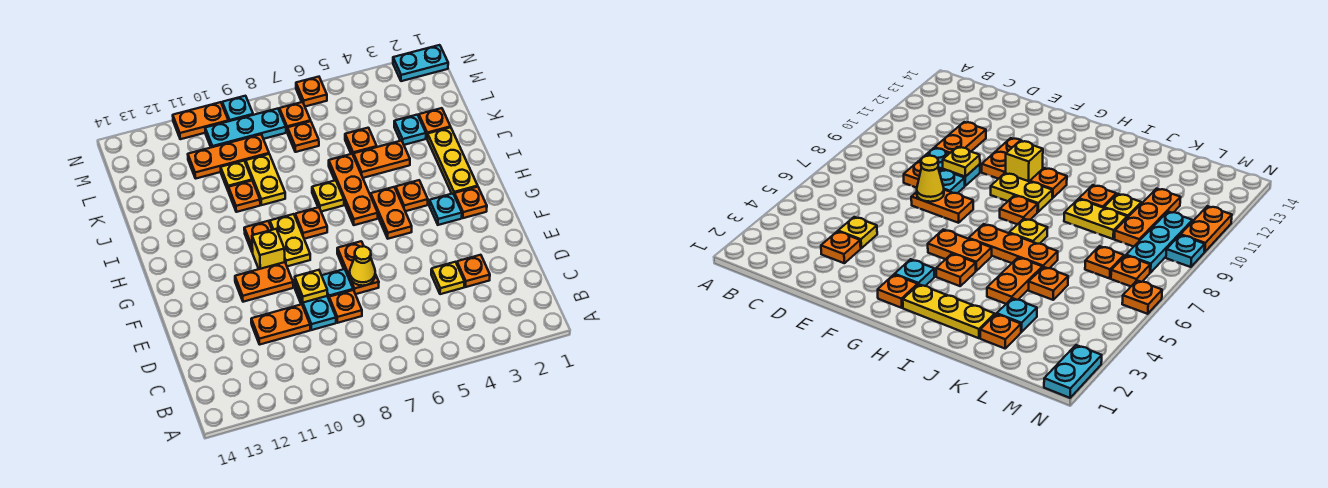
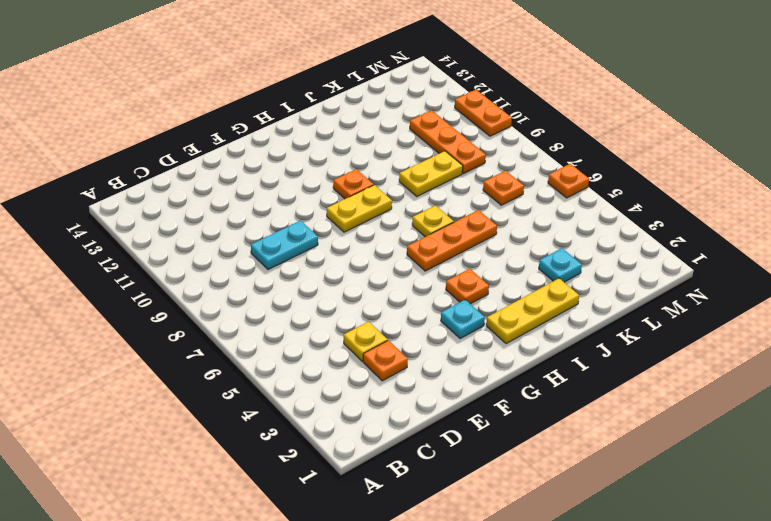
none -> orange plate D8 level 1
none -> orange plate D10:D11 level 1
none -> orange plate E7:F7 level 1
none -> cyan plate E8 level 1

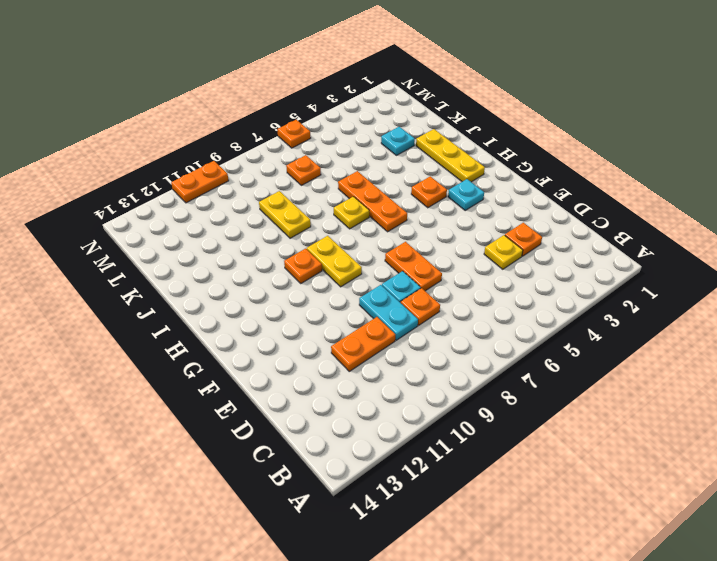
none -> orange plate F10:F11 level 1
none -> orange plate G2 level 1
none -> orange plate G5:H5 level 1
none -> yellow brick G10 level 1

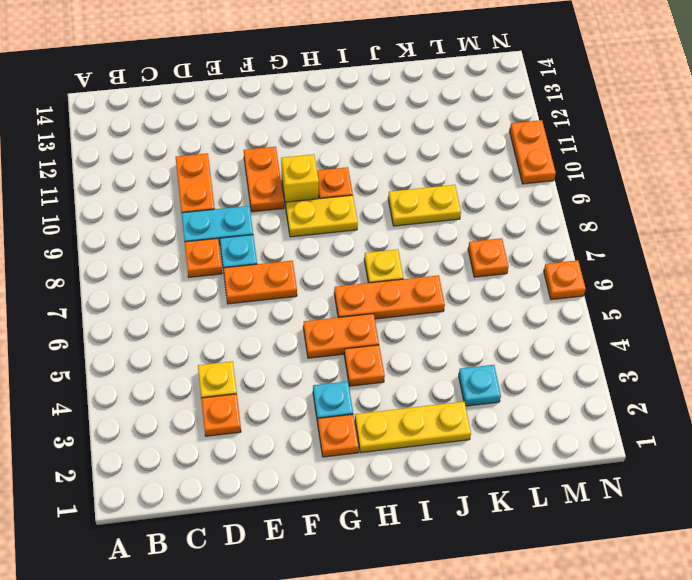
none -> orange plate H8 level 1
none -> orange plate J4:J5 level 1
none -> orange plate J10 level 1
none -> orange plate K2 level 1

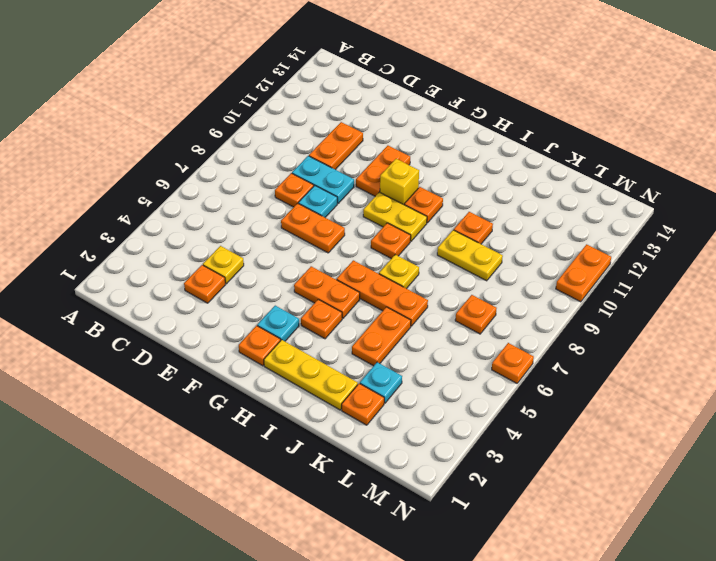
none -> orange plate K5 level 1
none -> yellow plate K10 level 1
none -> orange plate L9:L11 level 1
none -> orange plate M7 level 1

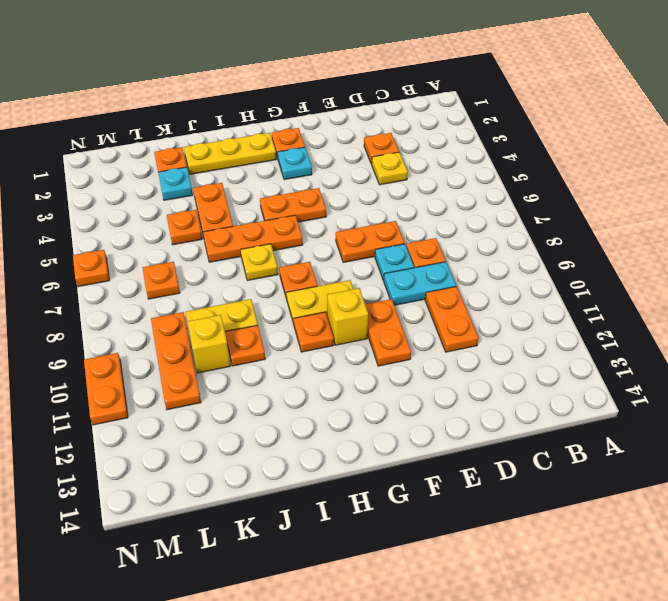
yellow brick K10 level 1 -> yellow plate K10 level 1
none -> orange plate H4 level 1
none -> orange plate M7 level 1
none -> cyan plate M8:M10 level 1
none -> cyan plate N1:N2 level 1

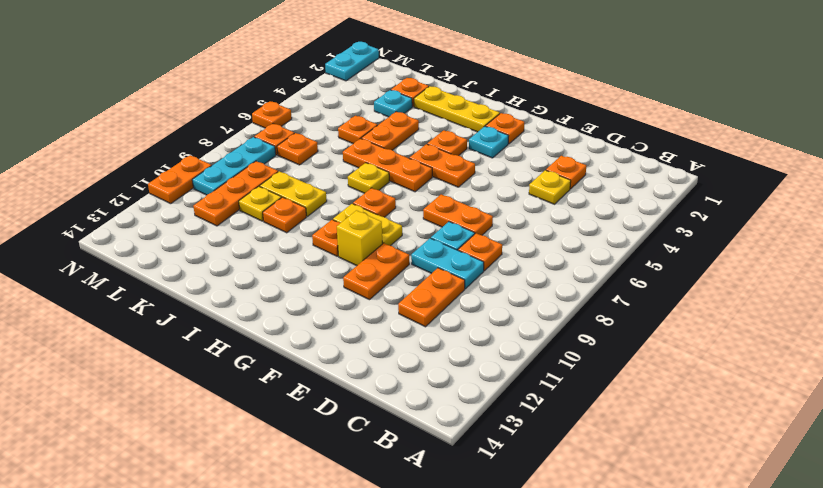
none -> cyan plate N9 level 1
none -> yellow cone E7 level 2
none -> yellow plate E9 level 2

